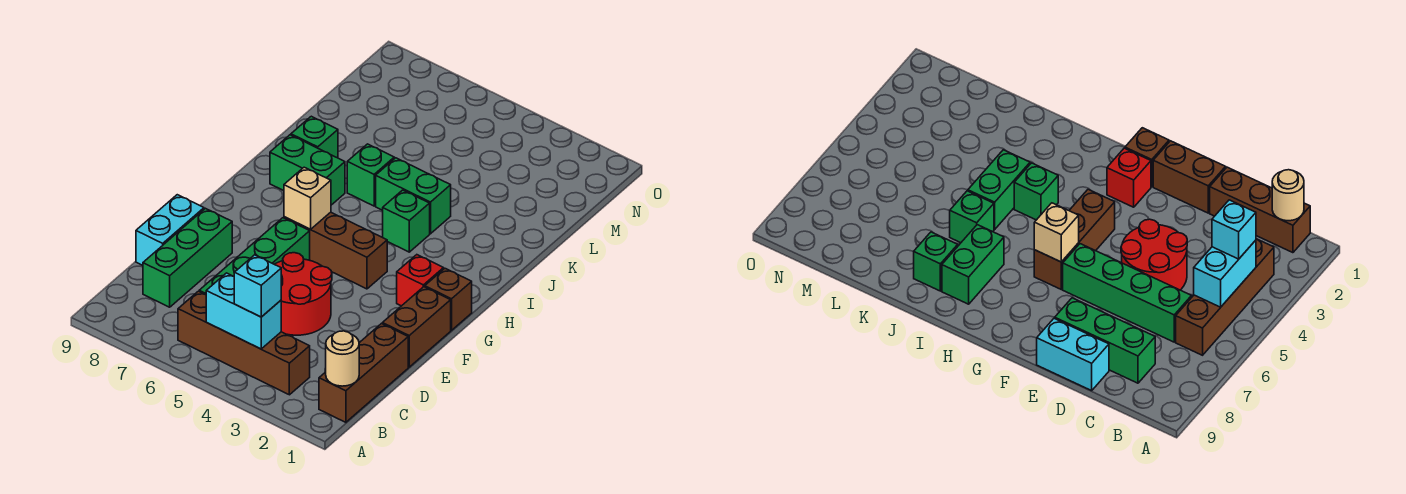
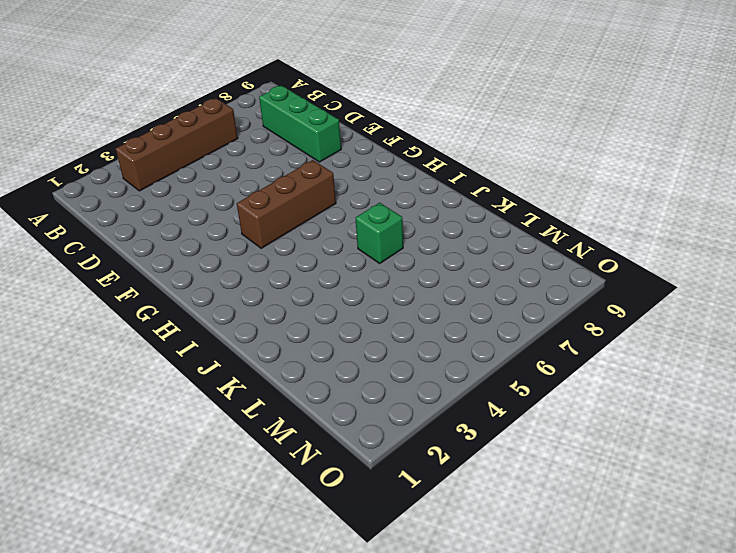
none -> brown brick B1:D1 level 1
none -> green brick C6:F6 level 1
none -> red round brick D4:E5 level 1

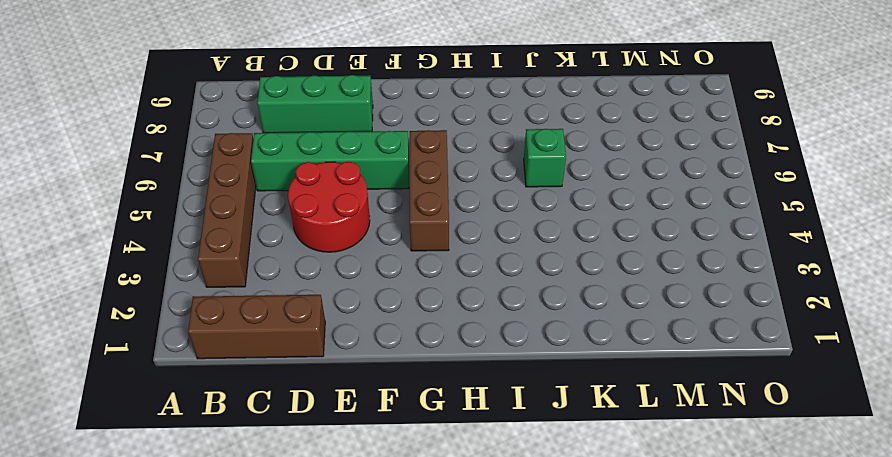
none -> cyan brick D9:E9 level 1
none -> brown brick E1:F1 level 1
none -> brown brick G1 level 1

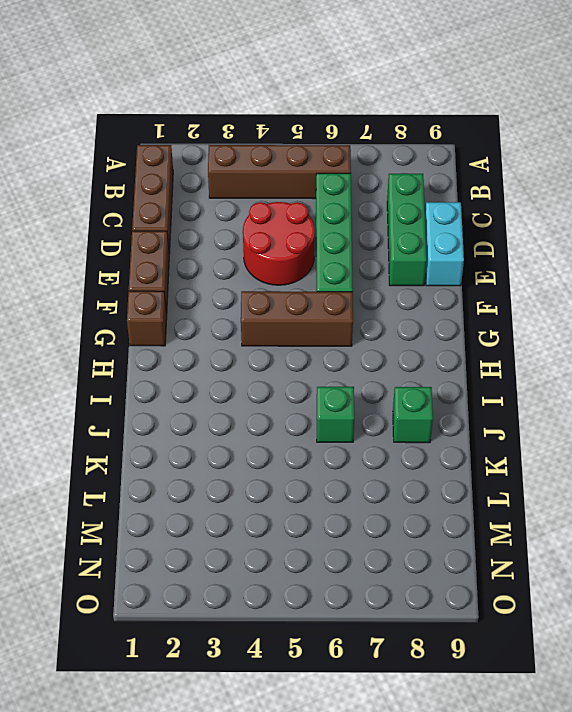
none -> red brick G2 level 1
none -> green brick I4 level 1
none -> green brick I7:I8 level 1

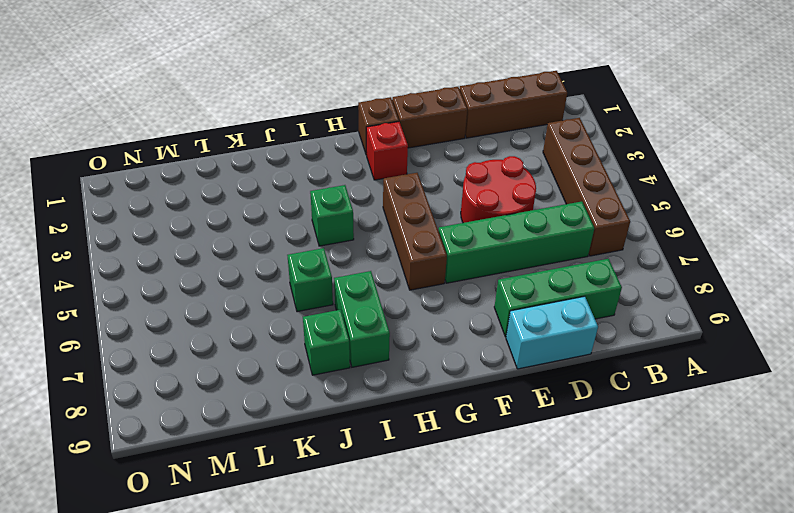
none -> green brick J4:J5 level 1
none -> tan round brick B1 level 2
none -> cyan brick B4:B5 level 2

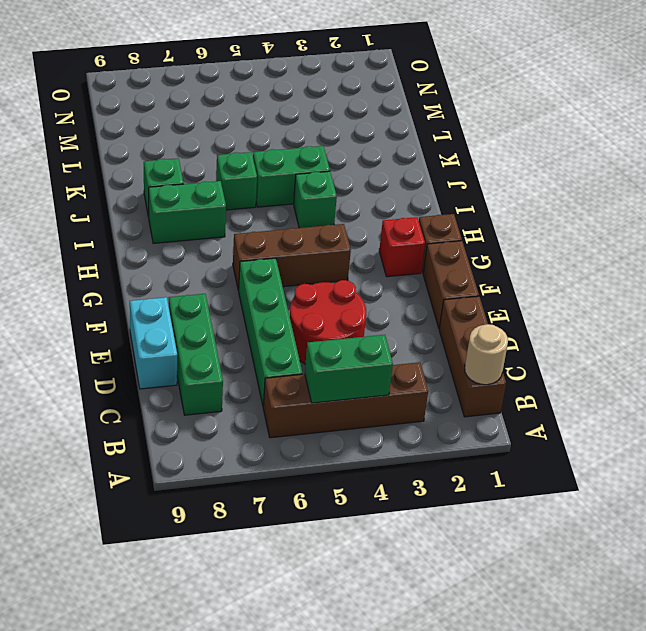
green brick B4:B5 level 2 -> cyan brick B4:B5 level 2
none -> tan brick G6 level 2
none -> cyan brick B4 level 3

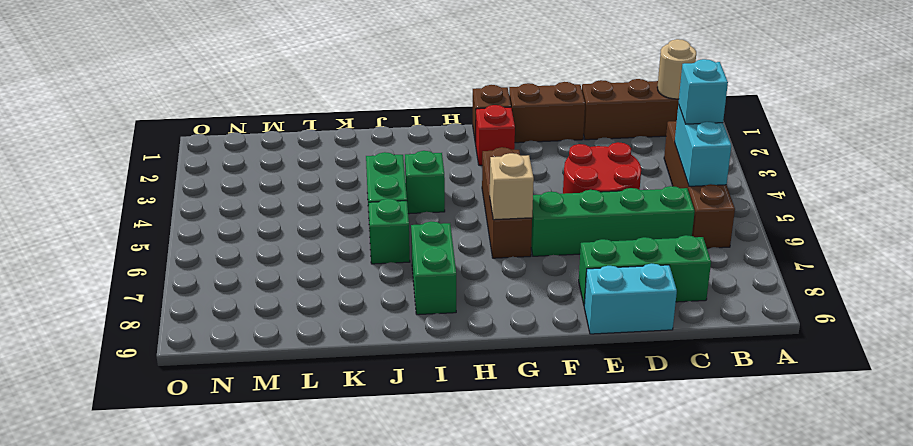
none -> green brick J8 level 1

